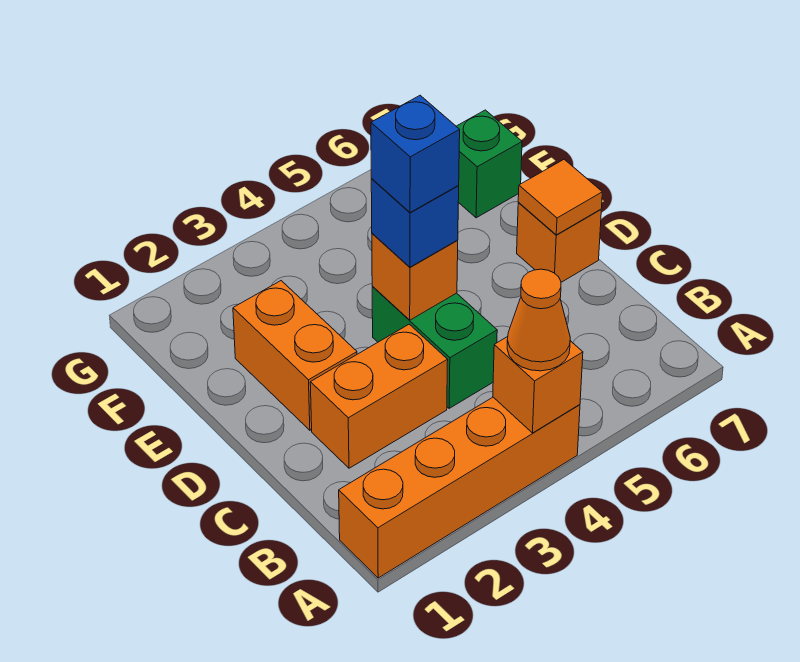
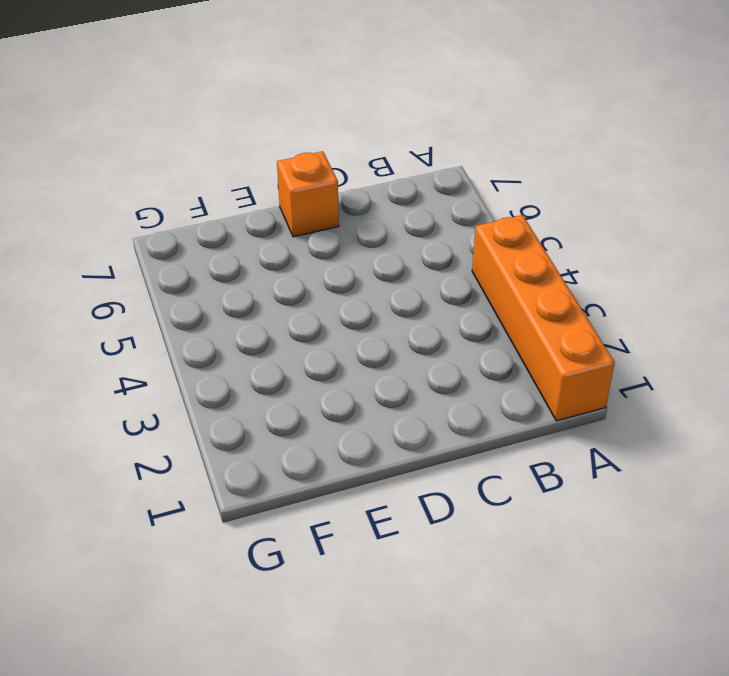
none -> orange brick C2:C3 level 1
none -> green brick C4:D4 level 1
none -> orange brick D2:E2 level 1

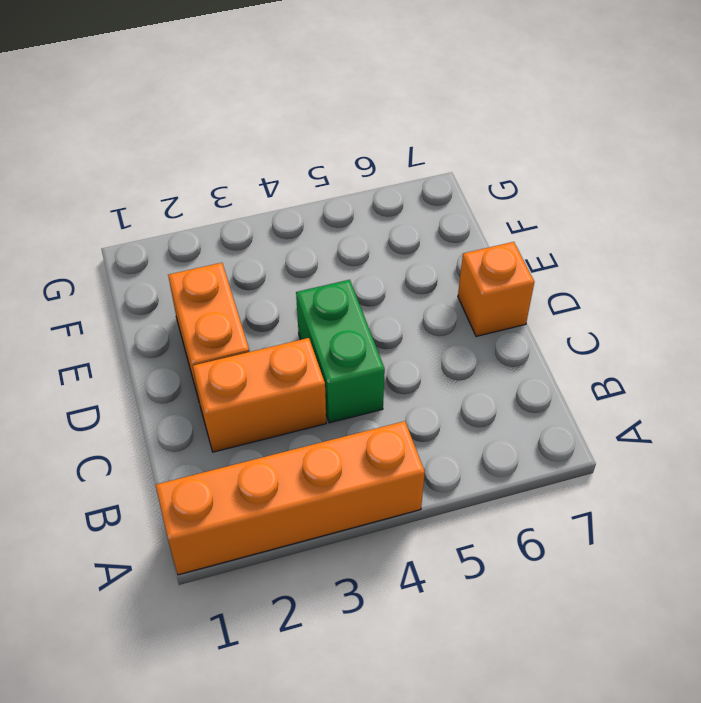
none -> green brick F7 level 1
none -> orange brick A4 level 2
none -> orange brick D4 level 2

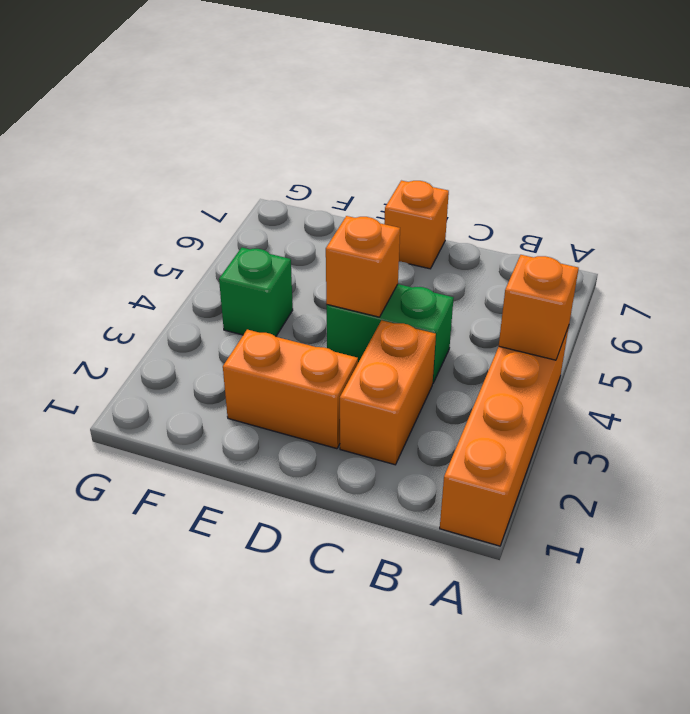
green brick F4 level 1 -> green brick F7 level 1
none -> orange tile D7 level 2
none -> orange cone A4 level 3
none -> blue brick D4 level 3

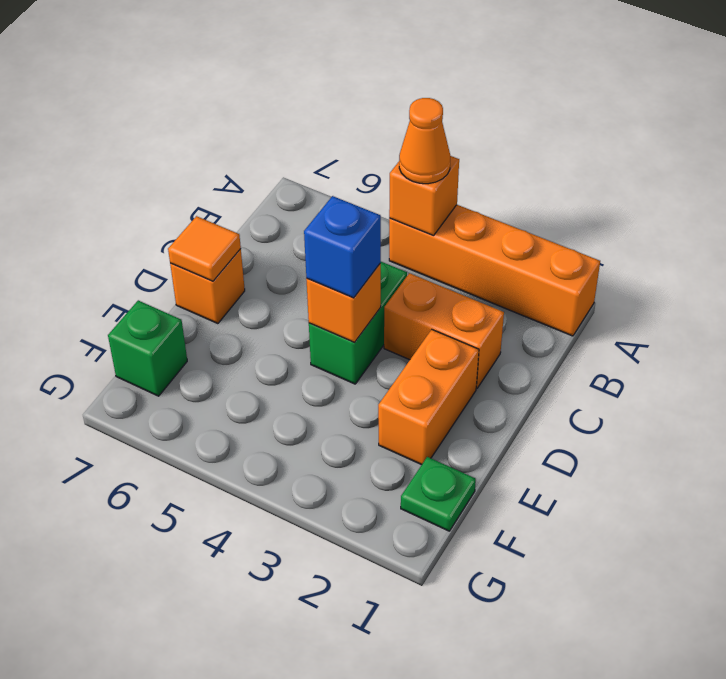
green plate F1 level 1 -> none
none -> blue brick D4 level 4

